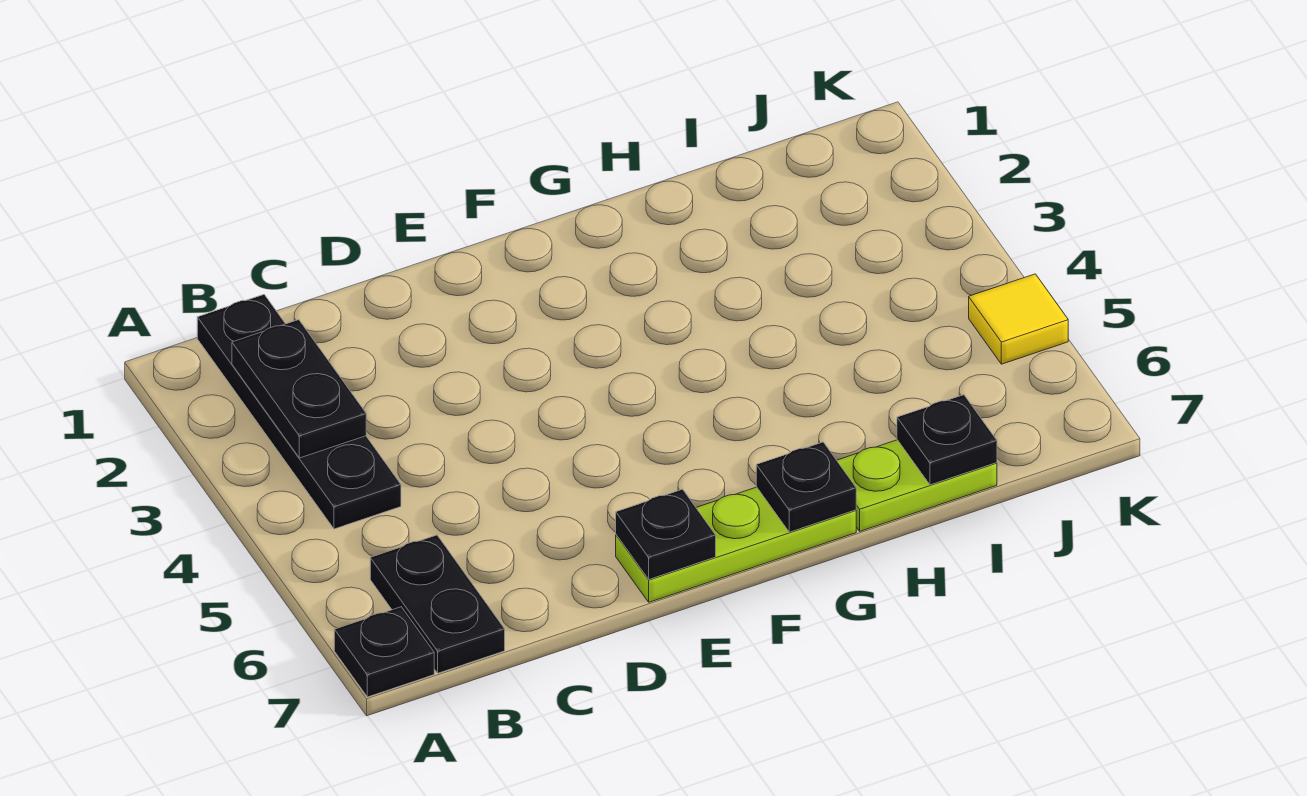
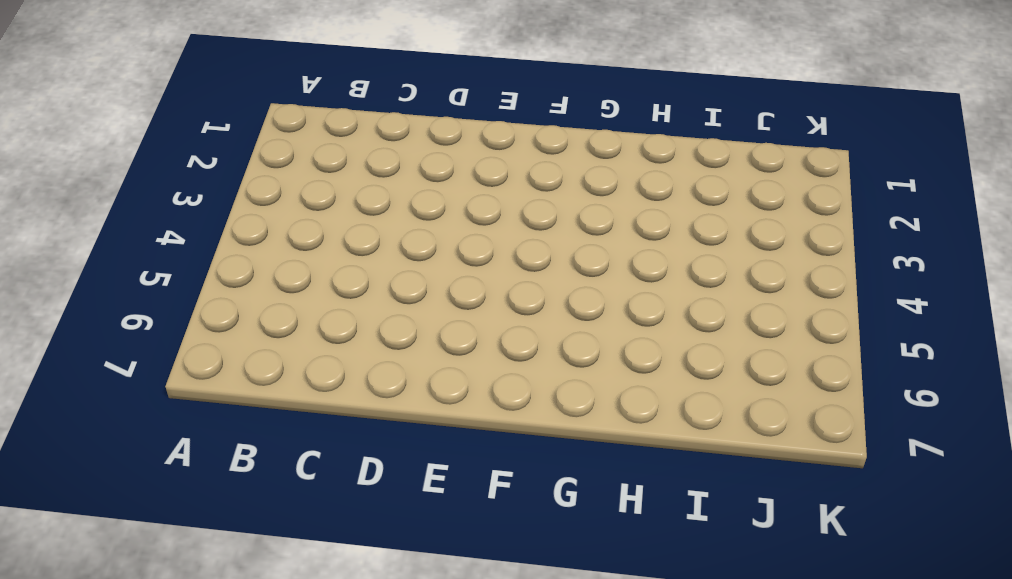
none -> black plate A7 level 1
none -> black plate B1:B4 level 1

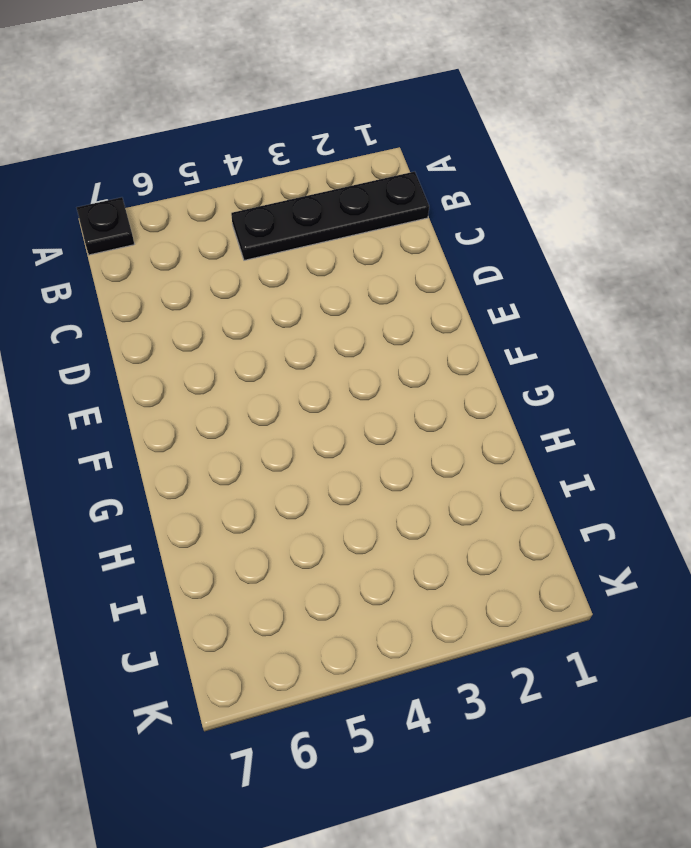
none -> black plate B6:B7 level 1
none -> lime plate E7:G7 level 1

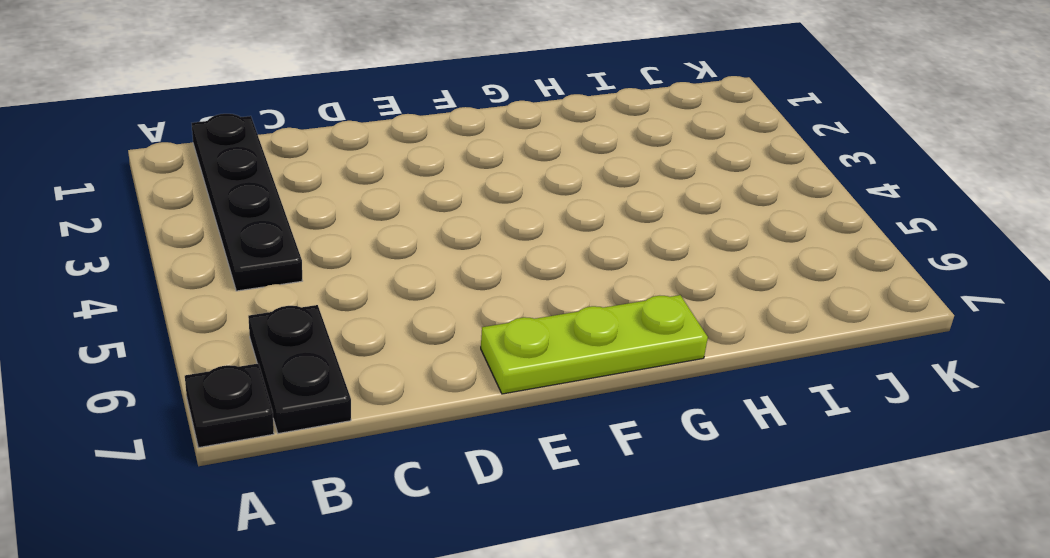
none -> lime plate H7:I7 level 1
none -> yellow tile K5 level 1

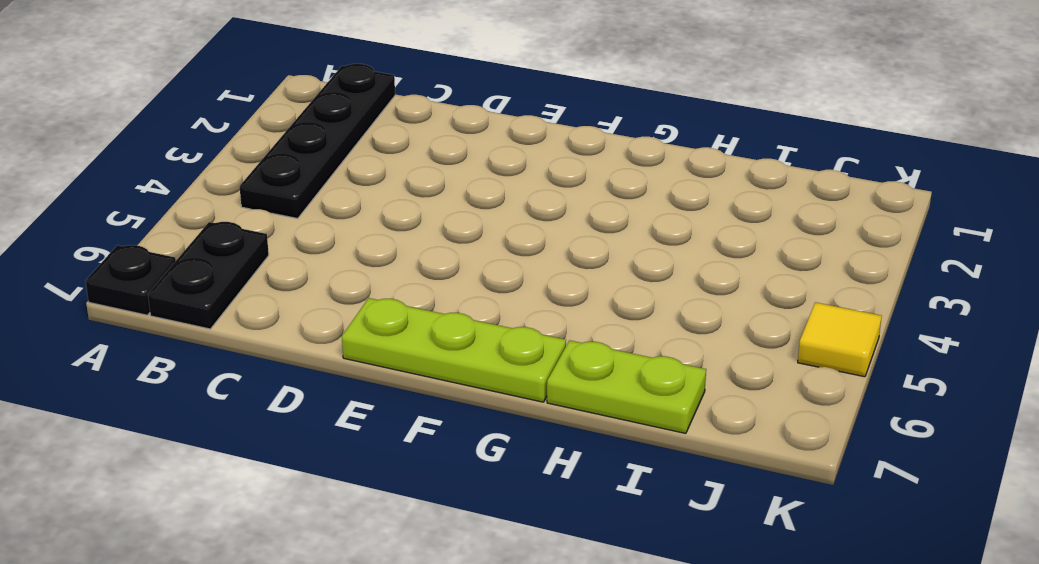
none -> black plate B2:B3 level 2
none -> black plate E7 level 2

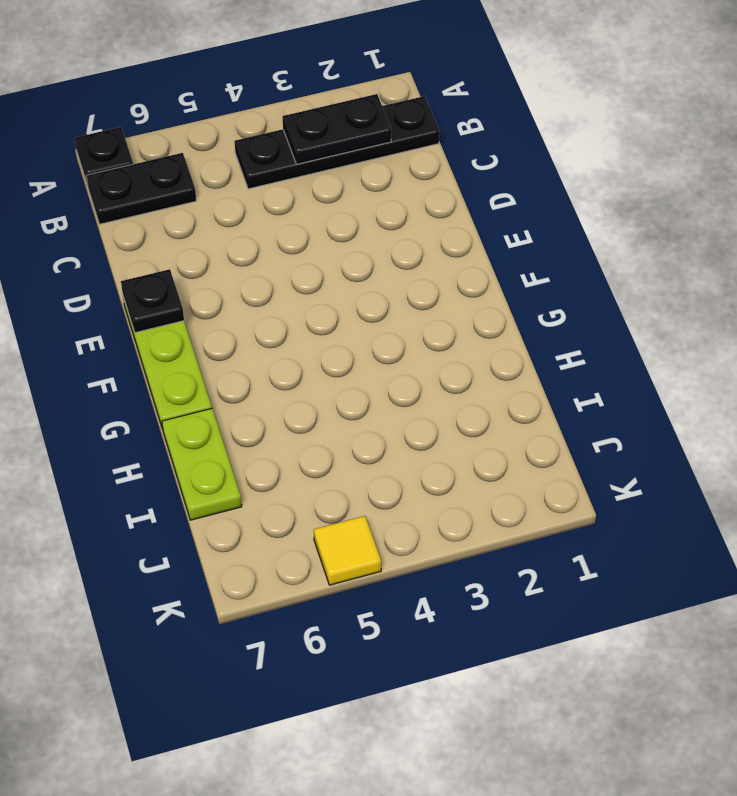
none -> black plate G7 level 2
none -> black plate I7 level 2

